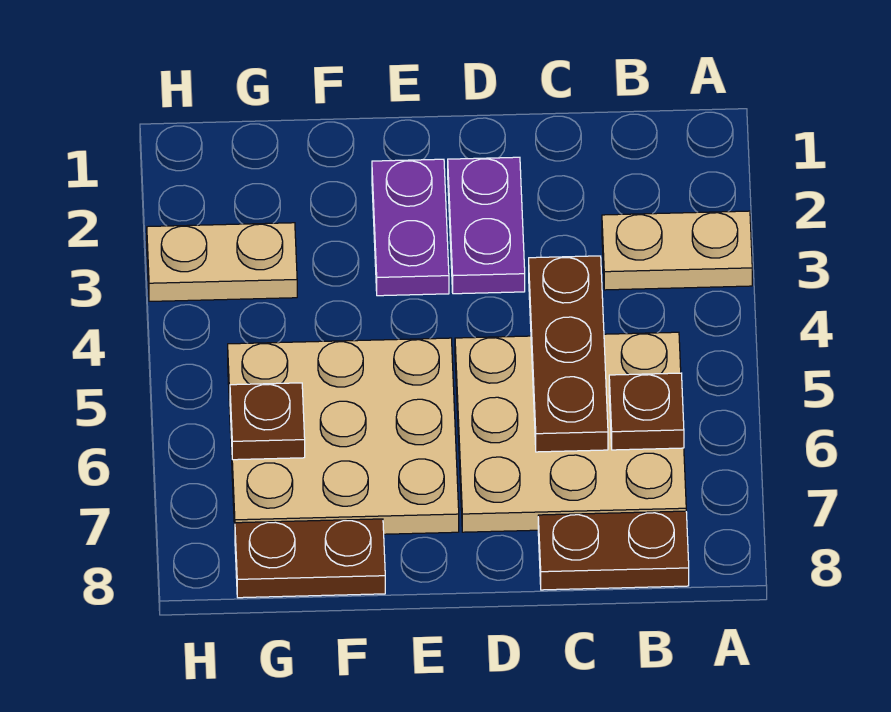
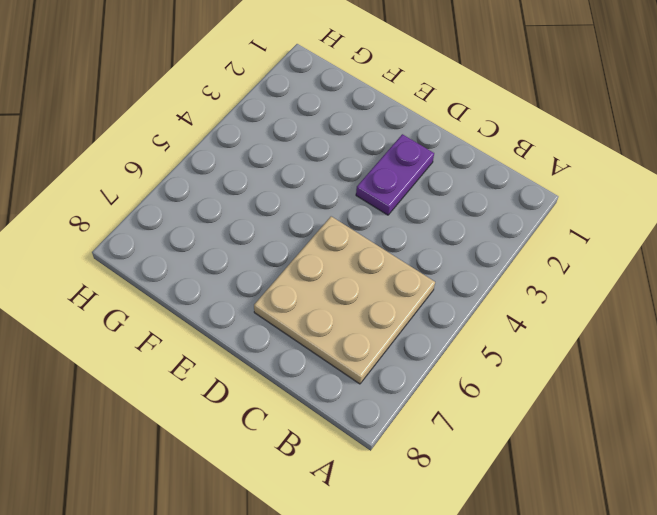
none -> tan plate A3:B3 level 1
none -> brown plate B8:C8 level 1

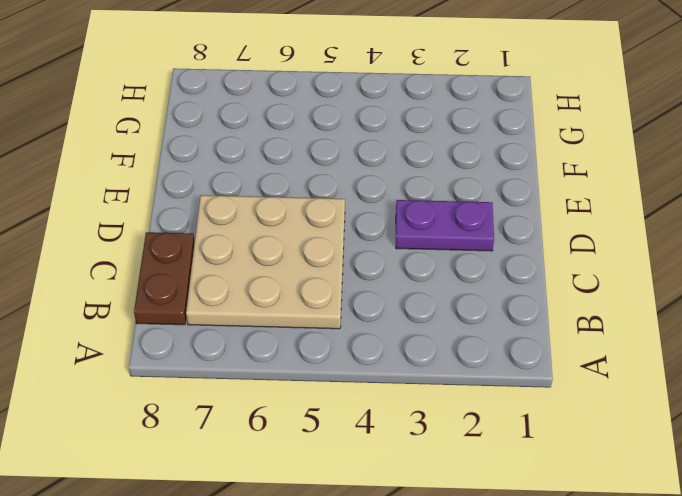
none -> tan plate A3:B3 level 1
none -> purple plate E2:E3 level 1

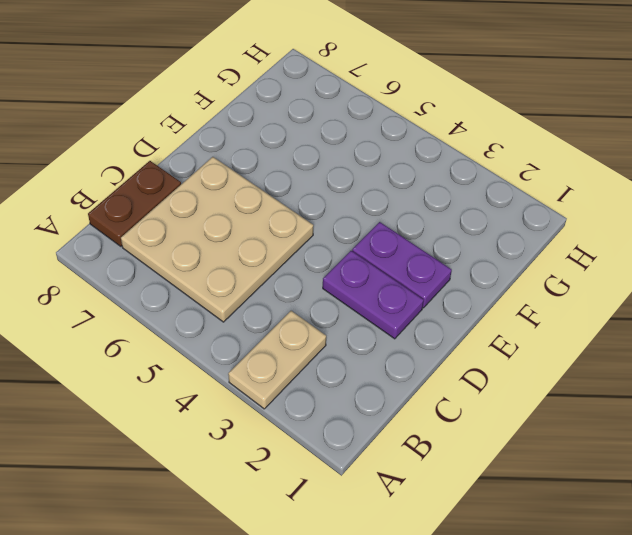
none -> tan plate E5:G7 level 1
none -> brown plate F8:G8 level 1

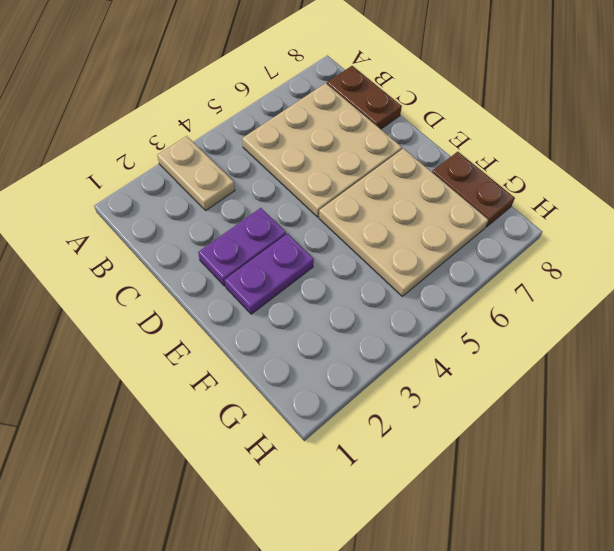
none -> tan plate G3:H3 level 1
none -> brown plate B6 level 2

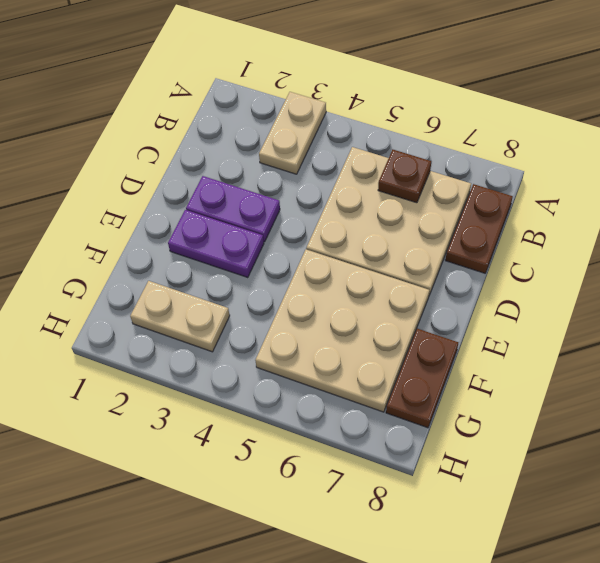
tan plate G2:G3 level 1 -> tan plate G3:H3 level 1
none -> brown plate C4:C6 level 2
none -> brown plate G6 level 2

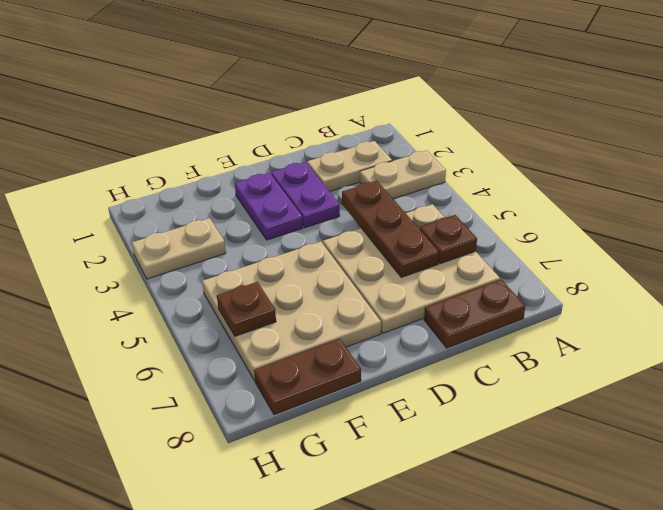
tan plate B2:C2 level 1 -> none

